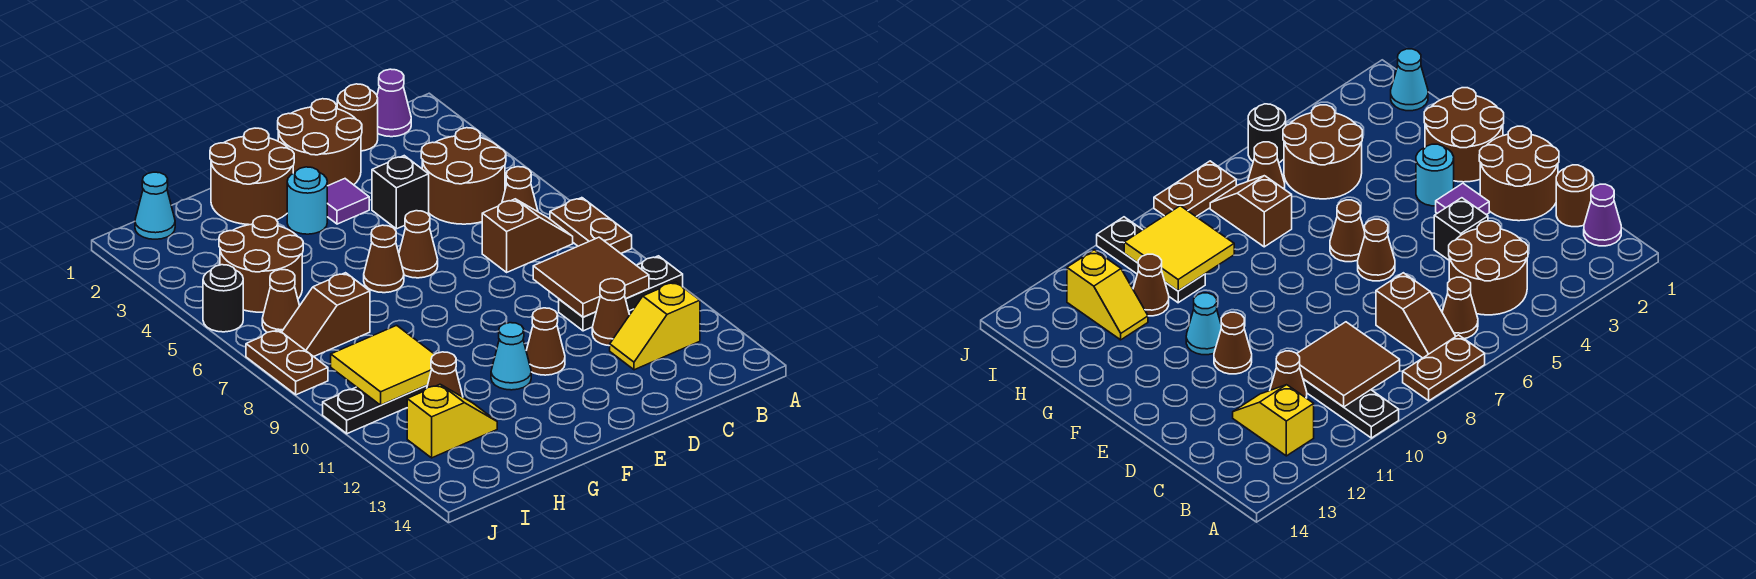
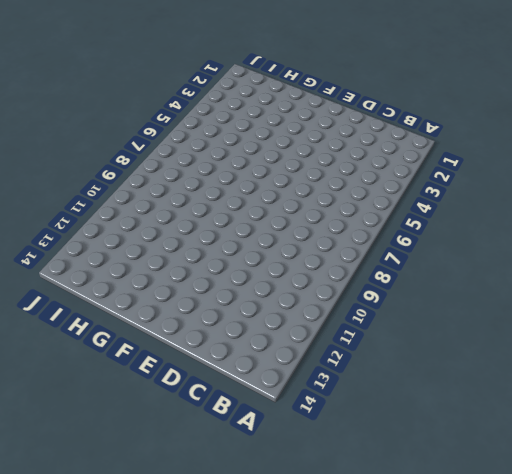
none -> brown plate A7:A8 level 1
none -> black plate A10:C10 level 1
none -> purple cone B1 level 1

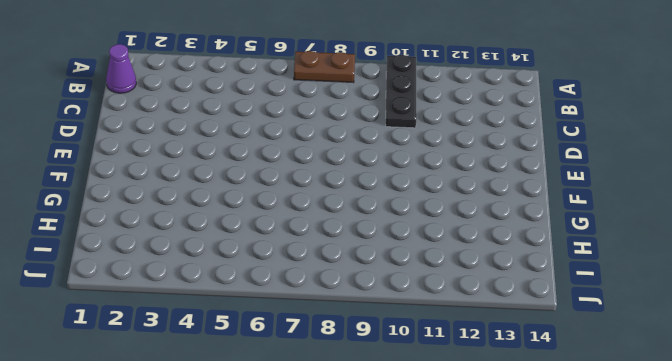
none -> brown round brick B4:C5 level 1
none -> brown cone B6 level 1
none -> brown slope B7:C7 level 1 top C

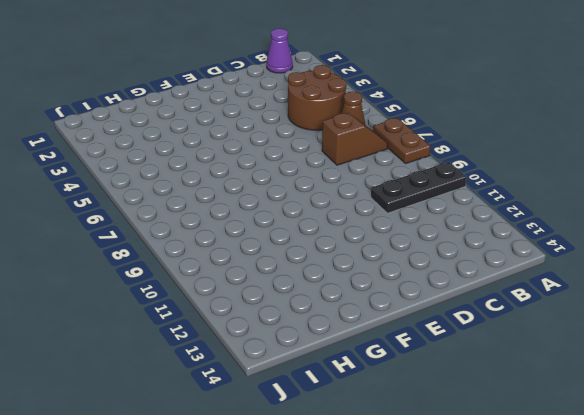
none -> yellow slope B12:C12 level 1 top B
none -> brown round brick C1 level 1
none -> brown cone C11 level 1

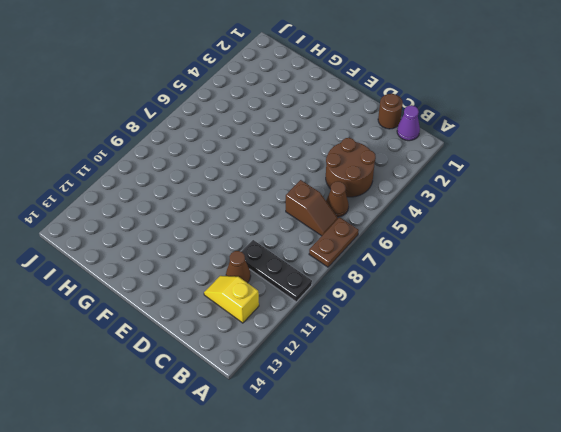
none -> brown round brick D1:E2 level 1
none -> black brick D4 level 1
none -> purple tile E3 level 1

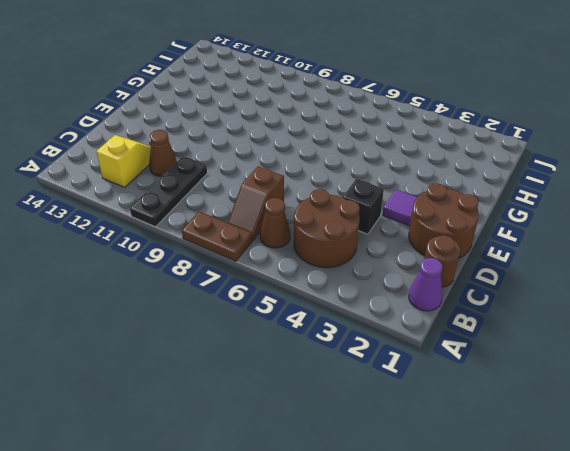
none -> brown cone E6 level 1
none -> brown cone E11 level 1
none -> brown round brick F1:G2 level 1

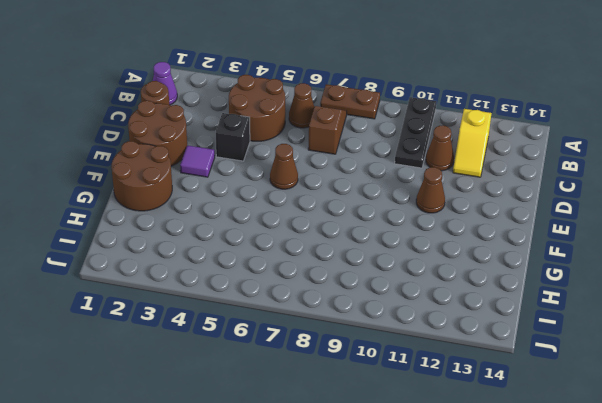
none -> cyan round brick F3 level 1
none -> brown cone F6 level 1
none -> cyan cone F11 level 1

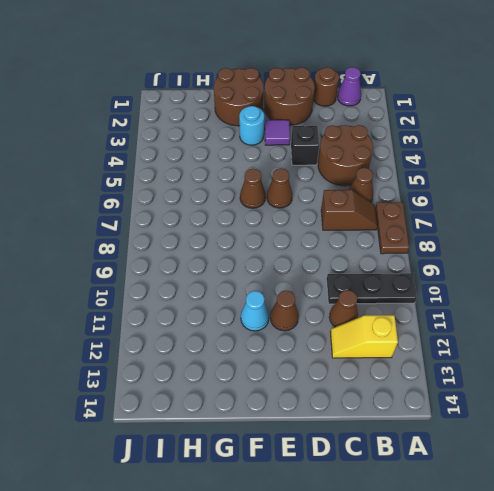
none -> brown round brick H4:I5 level 1
none -> brown slope H7:I7 level 1 top H
none -> black plate H10:J10 level 1

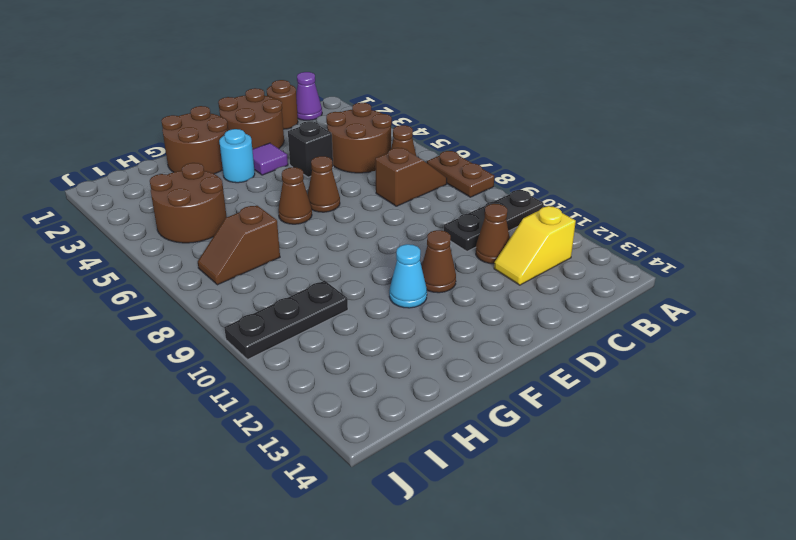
none -> brown cone H11 level 1
none -> yellow slope H12:I12 level 1 top I
none -> cyan cone I1 level 1

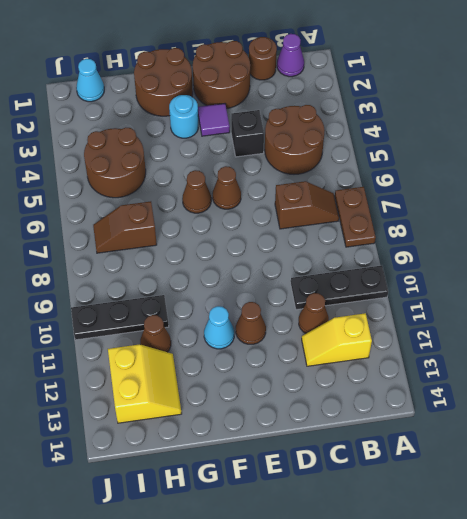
yellow slope H12:I13 level 1 top I -> yellow slope H12:I12 level 1 top I
none -> brown cone B6 level 1
none -> brown cone I6 level 1
none -> black round brick J5 level 1

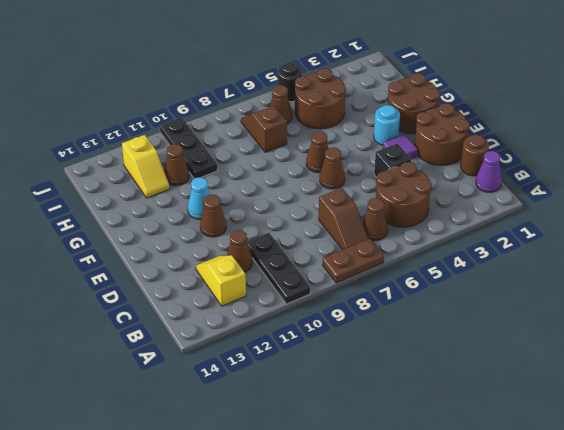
none -> cyan cone I1 level 1
none -> brown plate J7:J8 level 1
none -> brown tile B9:C10 level 2

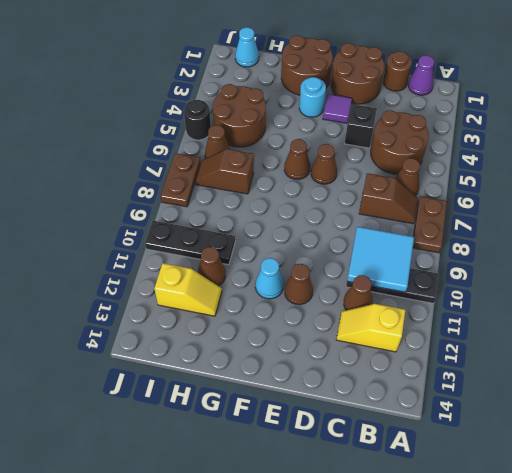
cyan tile B9:C10 level 2 -> brown tile B9:C10 level 2
none -> yellow tile H9:I10 level 2

